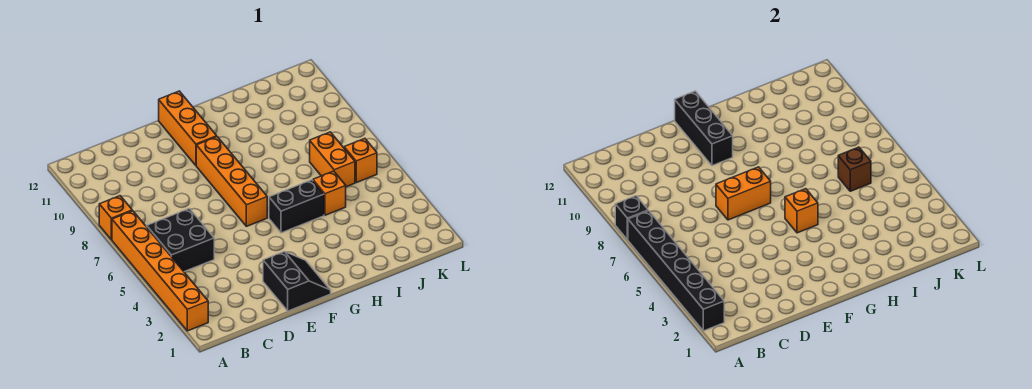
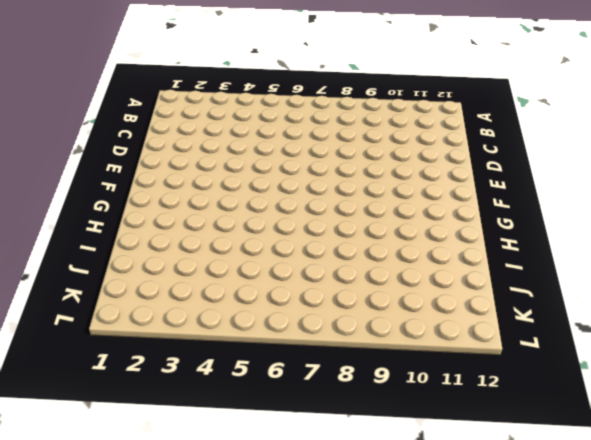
none -> orange brick A2:A7 level 1
none -> orange brick A8 level 1
none -> black brick B5:C6 level 1

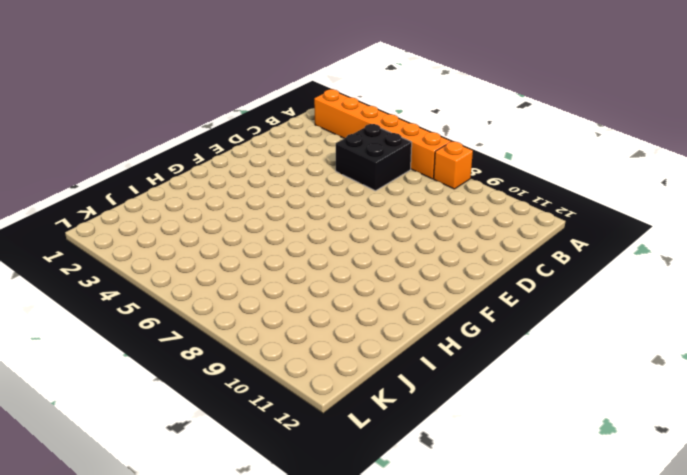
none -> black slope E1:F2 level 1 top E
none -> orange brick F6:F9 level 1
none -> orange brick F10:F12 level 1

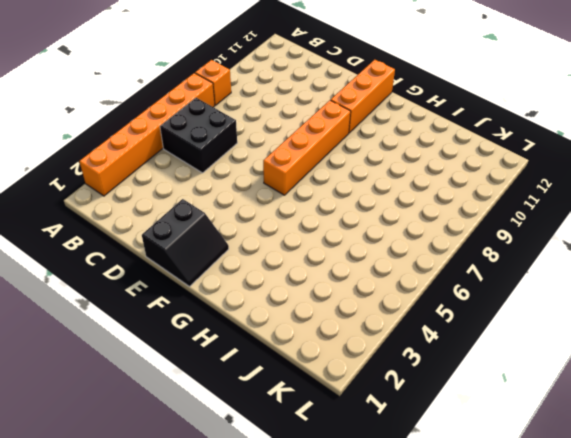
none -> black brick G5:H5 level 1
none -> orange brick I5 level 1
none -> orange brick J6:J7 level 1

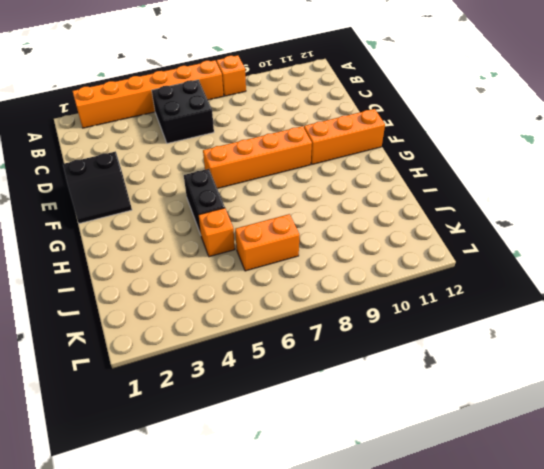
none -> orange brick K6 level 1
none -> black brick A2:A7 level 2
none -> black brick A8 level 2

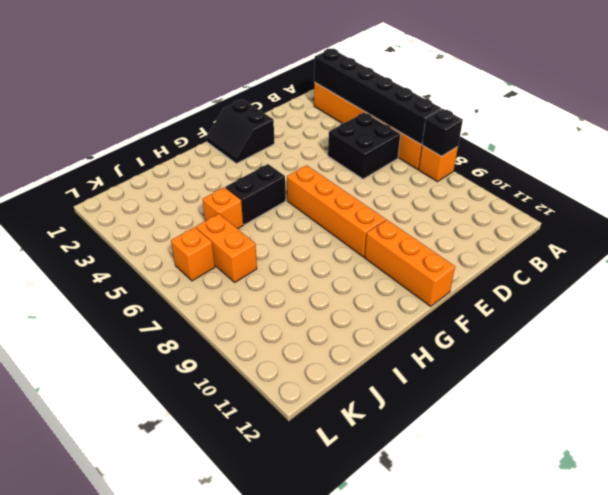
none -> orange brick E7:F7 level 2
none -> black brick F10:F12 level 2
none -> orange brick G5 level 2

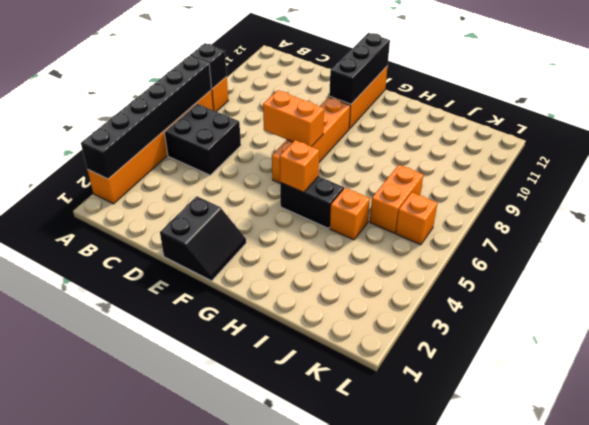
none -> brown brick J6 level 2

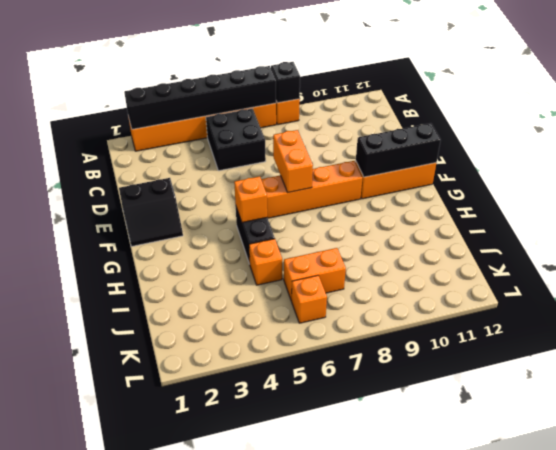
none -> brown brick J6 level 2

